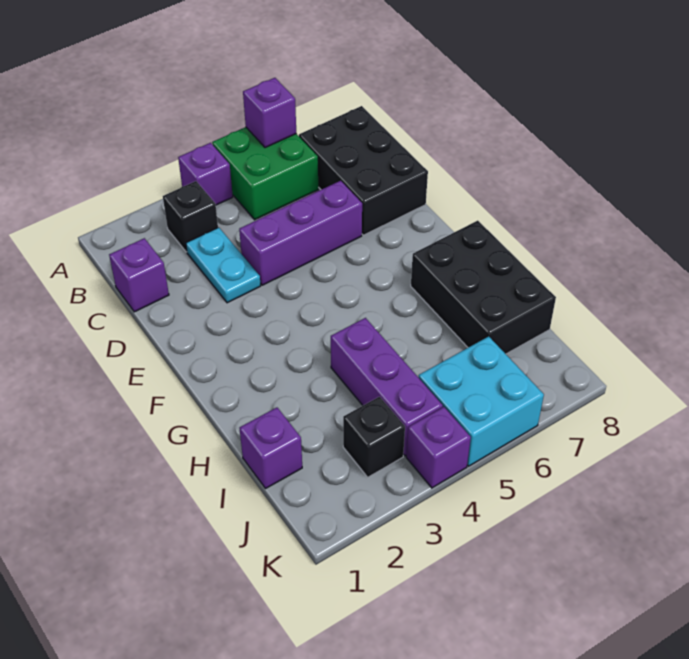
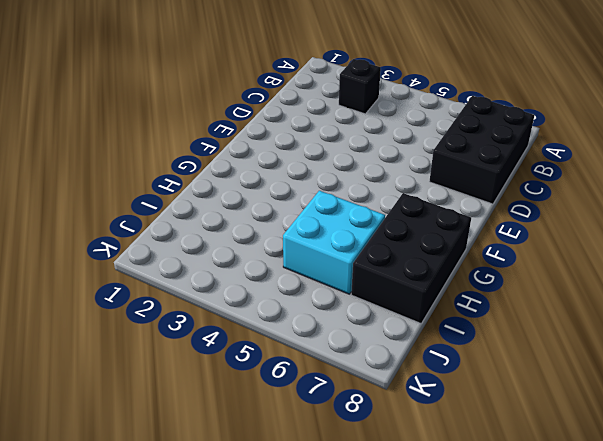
cyan brick H5:I6 level 1 -> cyan brick J5:K6 level 1
none -> purple brick A4 level 1
none -> green brick A5:B6 level 1
none -> purple brick C1 level 1

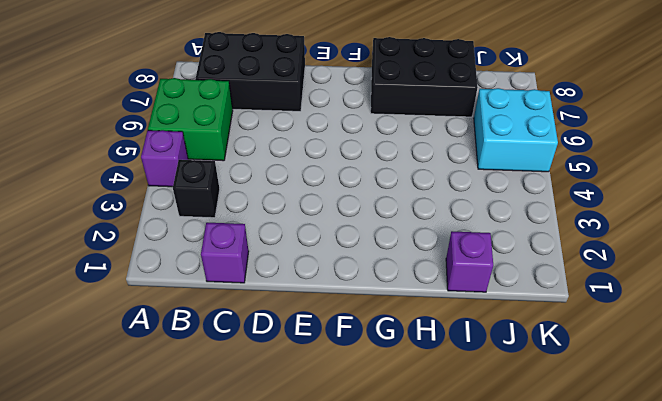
none -> cyan plate C3:D3 level 1
none -> purple brick D4:D6 level 1
none -> purple brick H4:J4 level 1

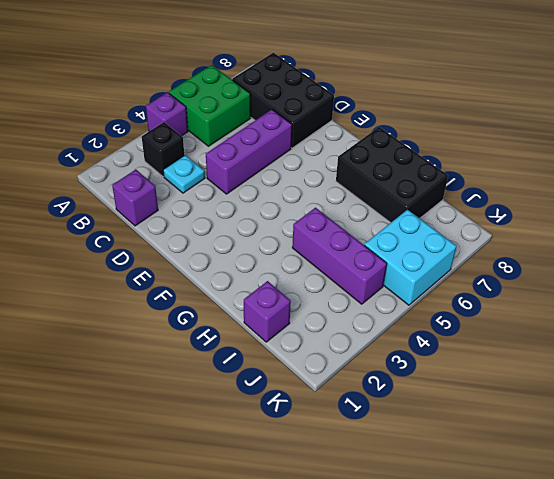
cyan plate C3 level 1 -> cyan plate C3:D3 level 1
none -> black brick J3 level 1
none -> purple brick K4 level 1
none -> purple brick A6 level 2

